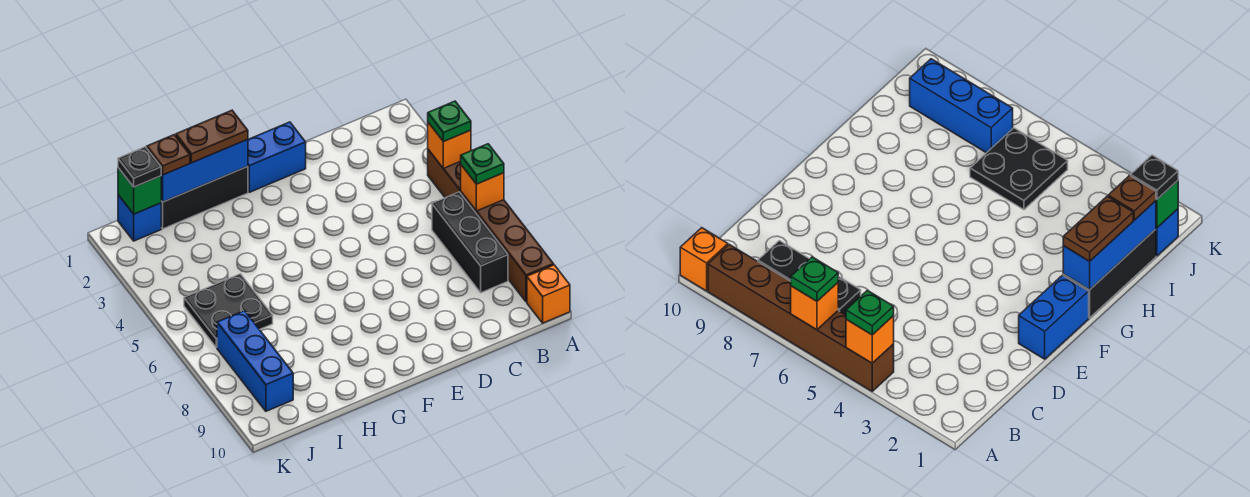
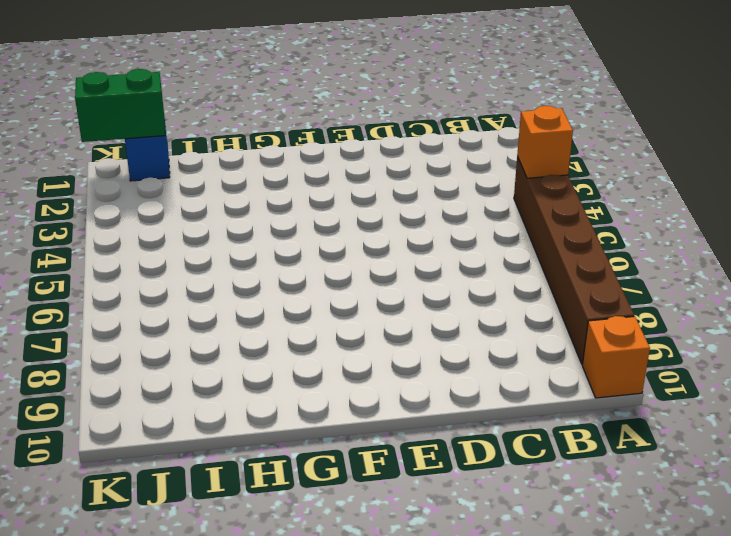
green brick J1:K1 level 2 -> green brick J1 level 2
none -> black brick B6:B8 level 1
none -> blue brick E1:F1 level 1
none -> black brick G1:I1 level 1

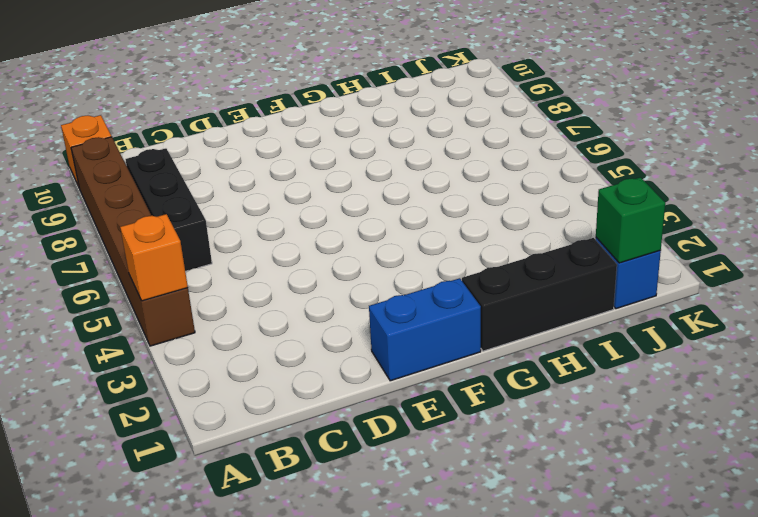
none -> black plate I5:J6 level 1
none -> blue brick J7:J9 level 1
none -> orange brick A6 level 2

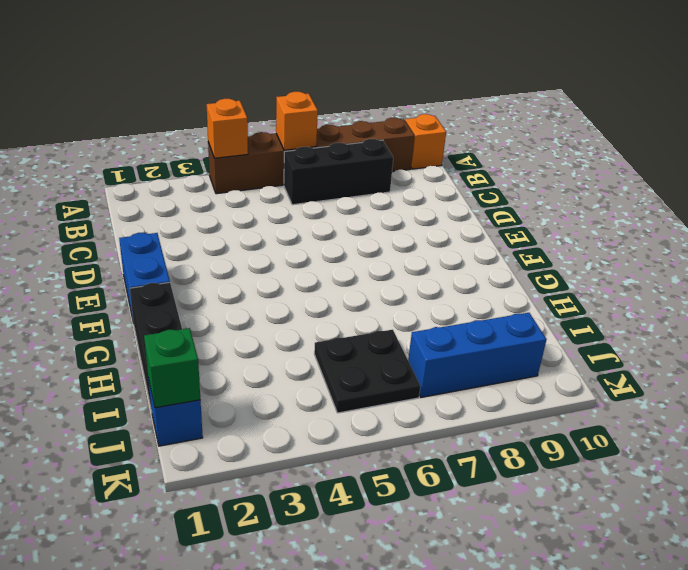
none -> blue brick G1:I1 level 2
none -> green plate A4 level 3
none -> green plate A6 level 3

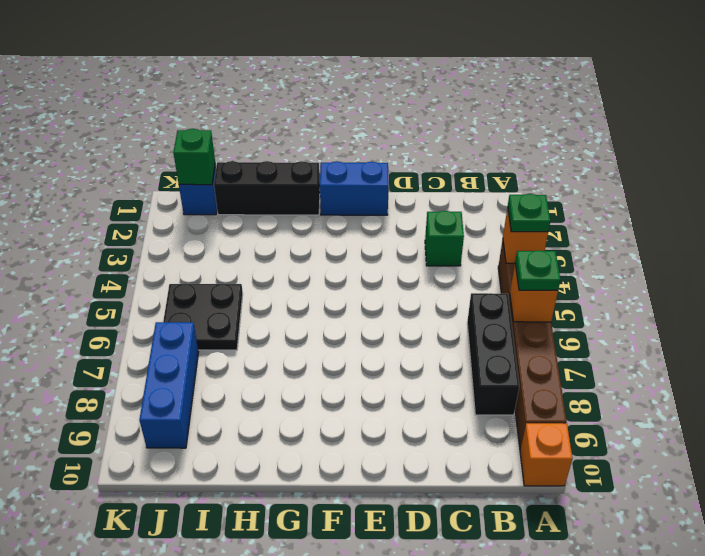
green brick C3 level 1 -> none
none -> blue brick G1:I1 level 2
none -> brown plate G1:H1 level 3
none -> brown plate I1 level 3

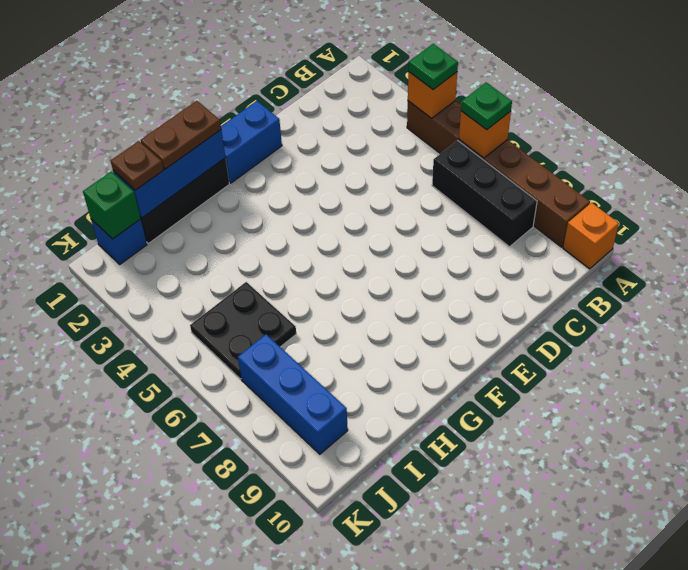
none -> black plate J1 level 3

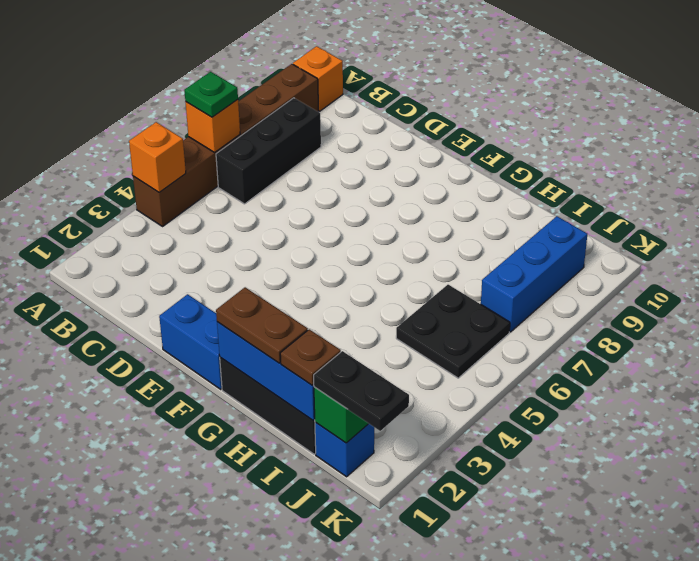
black plate J1:K1 level 3 -> black plate J1 level 3
none -> green plate A4 level 3

